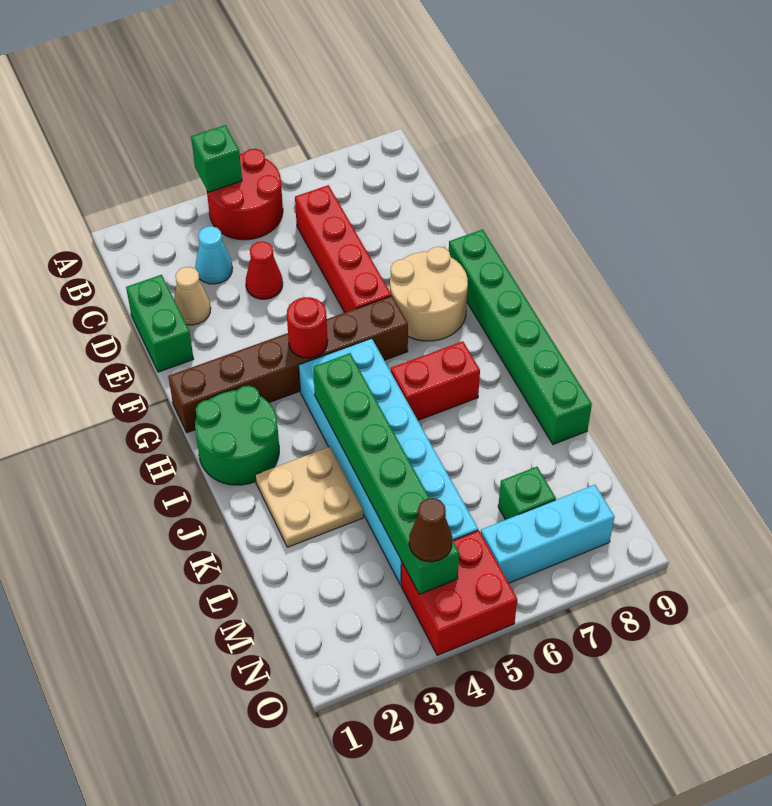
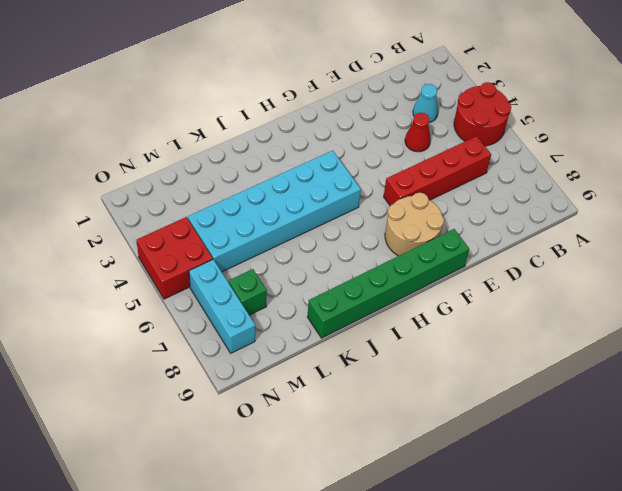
none -> green brick D1:E1 level 1
none -> tan cone D2 level 1
none -> brown brick G1:G6 level 1

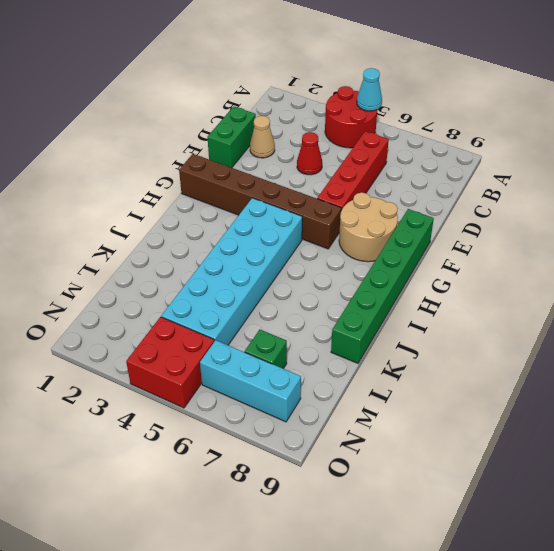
cyan cone A5 level 2 -> cyan cone C3 level 1
none -> green round brick H1:I2 level 1
none -> red brick I6:I7 level 1
none -> tan plate J2:K3 level 1

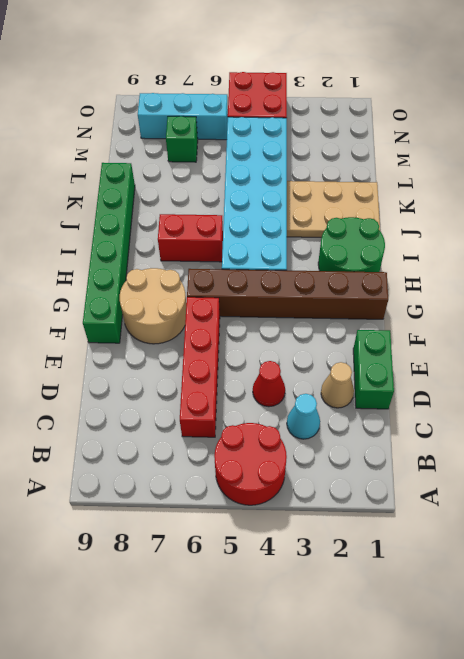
tan plate J1:K3 level 1 -> tan plate J2:K3 level 1
none -> green brick A4 level 2
none -> red round brick G4 level 2
none -> green brick I4:N4 level 2

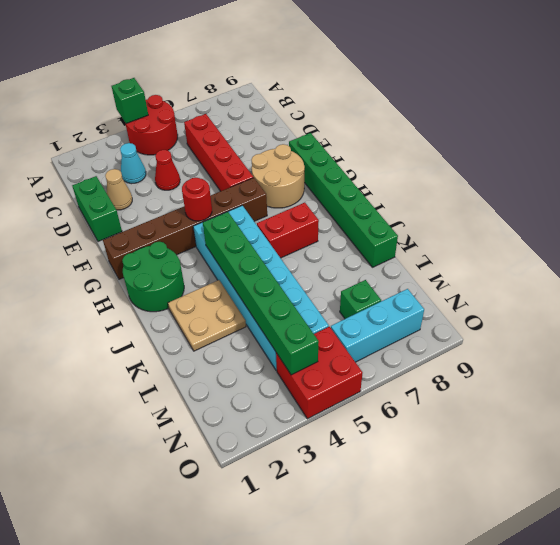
none -> brown cone N4 level 3

